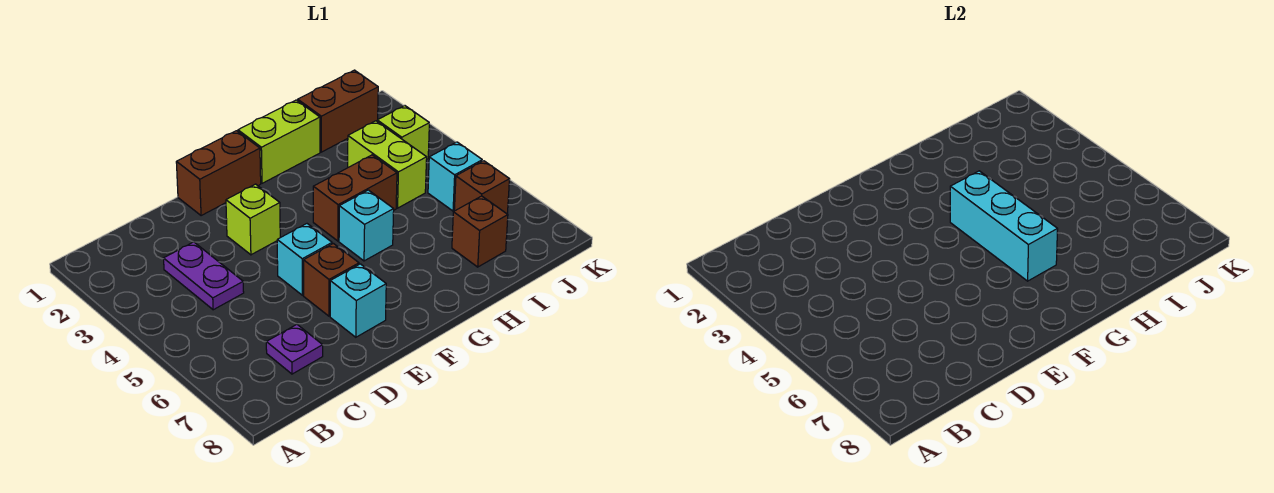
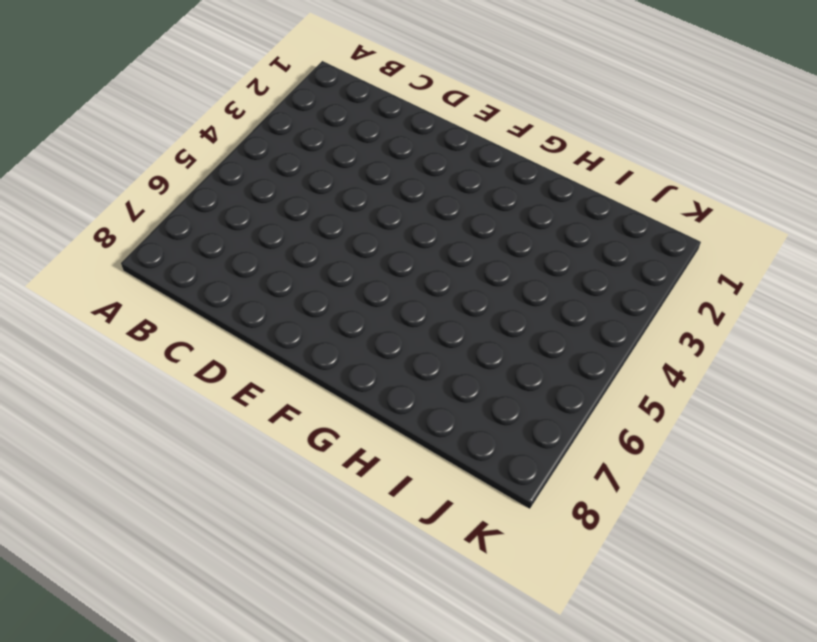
none -> purple plate C3:C4 level 1
none -> purple plate C7 level 1
none -> brown brick E1:F1 level 1

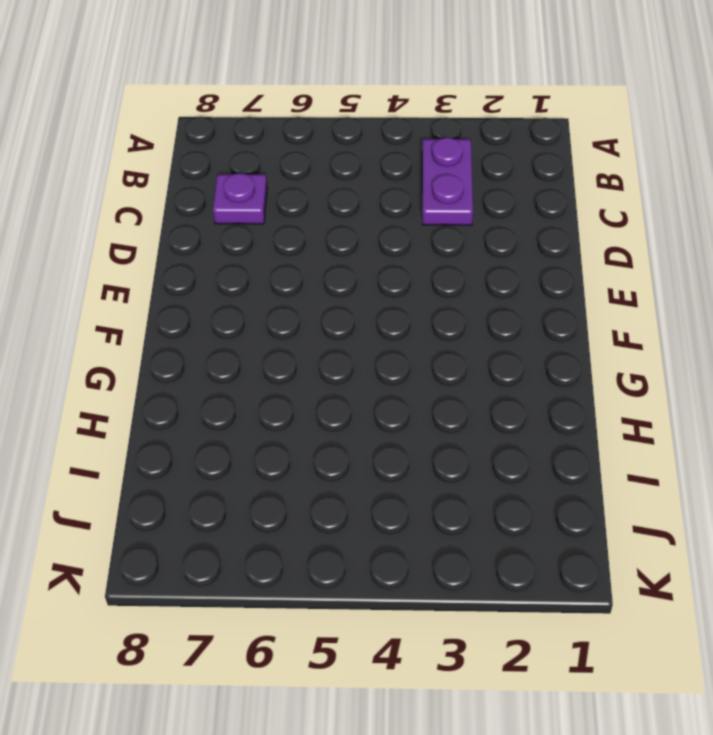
purple plate B3:C3 level 1 -> purple plate C3:C4 level 1
none -> brown brick E1:F1 level 1
none -> lime brick E3 level 1
none -> cyan brick E5 level 1

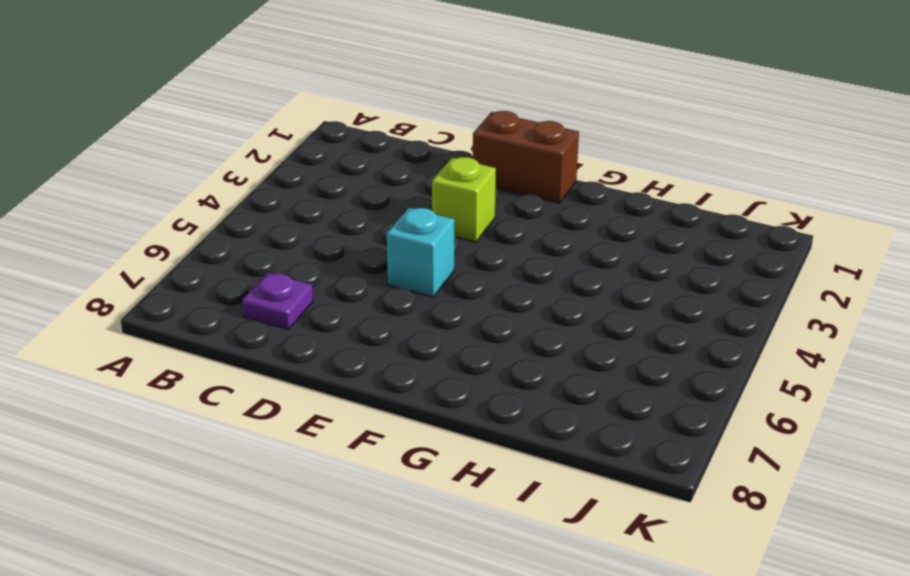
none -> purple plate C3:C4 level 1
none -> brown brick E6 level 1
none -> cyan brick E7 level 1

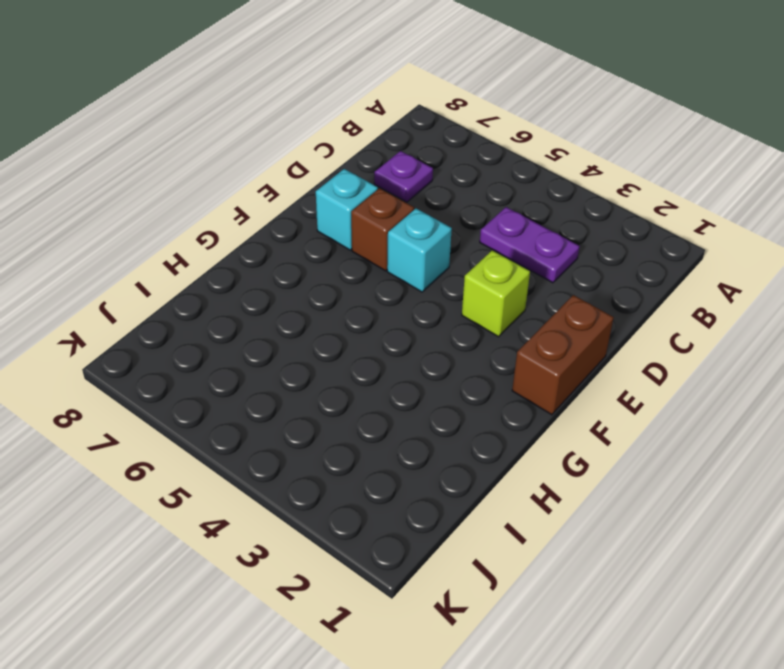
none -> lime brick G1:H1 level 1
none -> brown brick G4:H4 level 1
none -> cyan brick G5 level 1

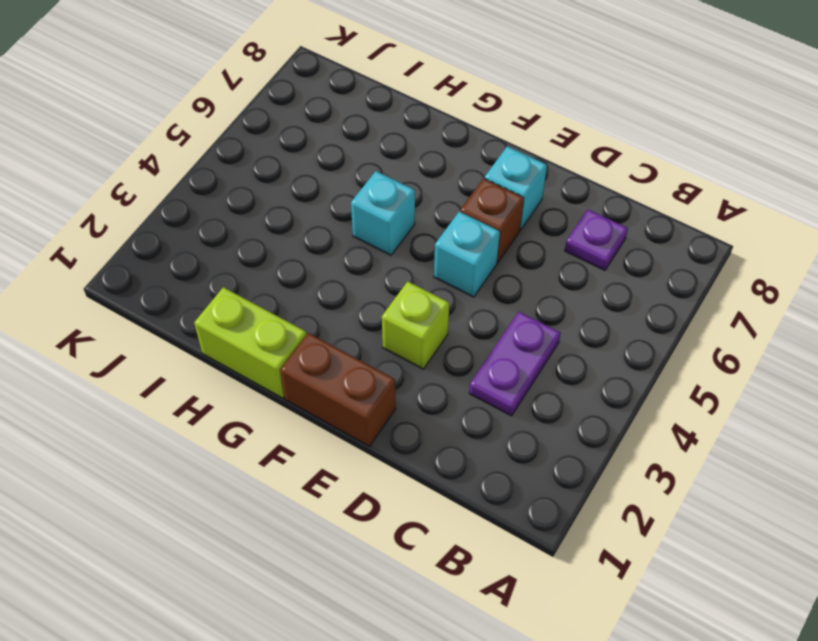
none -> brown brick G4:H4 level 1
none -> brown brick I1:J1 level 1
none -> lime brick I3:I4 level 1

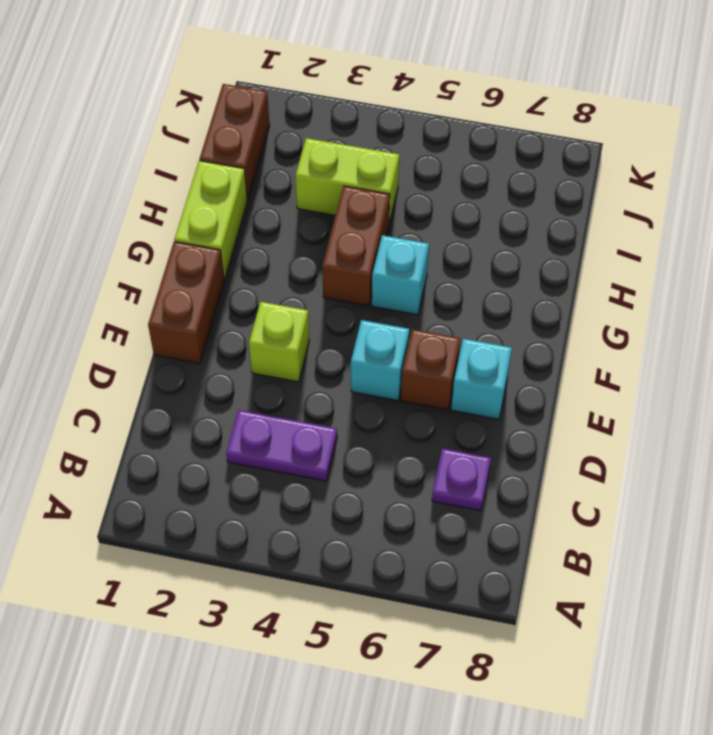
none -> brown brick I7 level 1
none -> lime brick J3 level 1
none -> cyan brick J5 level 1

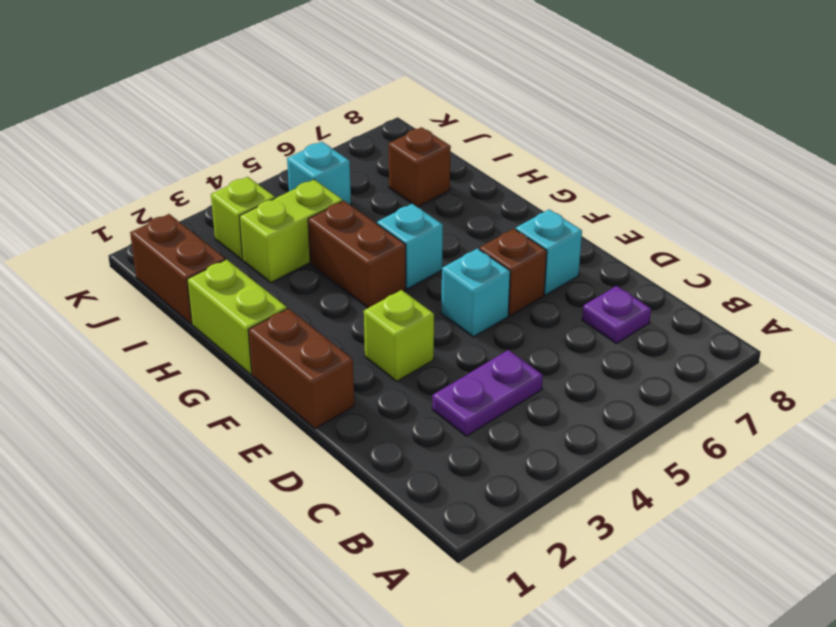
none -> brown brick J6 level 1
none -> cyan brick G4:G6 level 2

